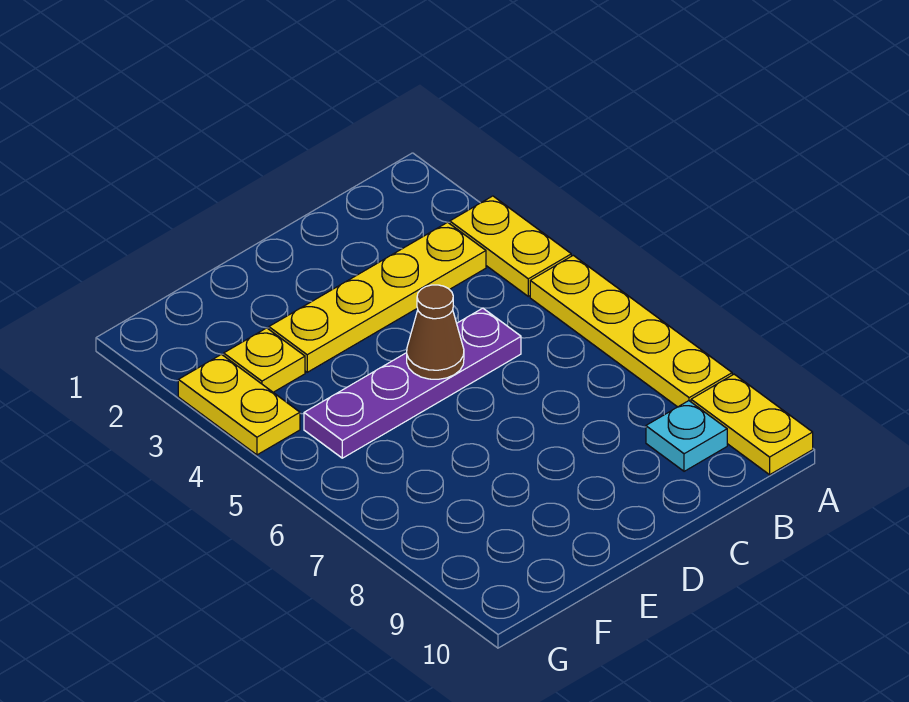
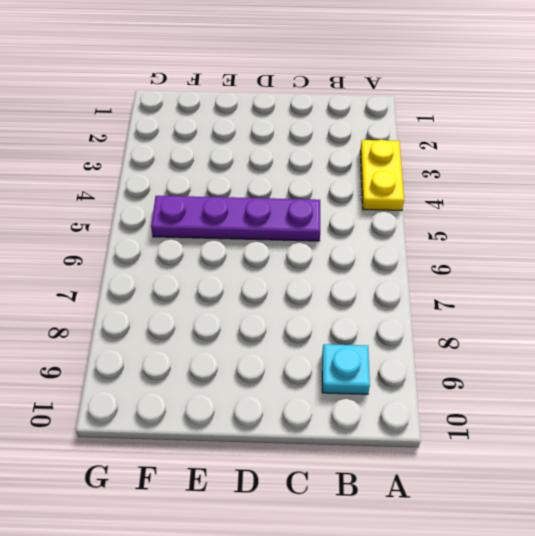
none -> yellow plate A5:A8 level 1
none -> yellow plate A9:A10 level 1

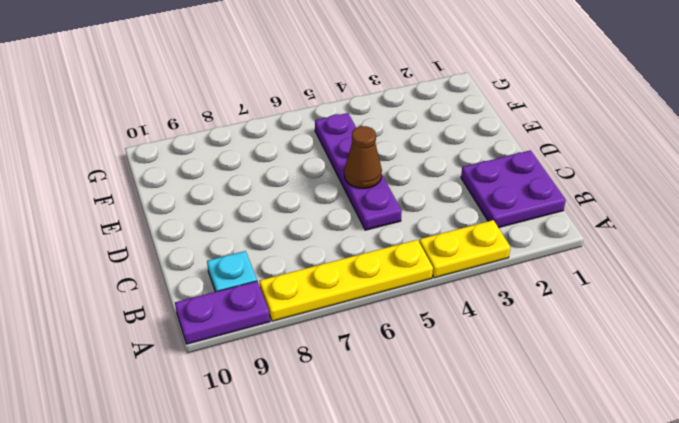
purple plate A9:A10 level 1 -> yellow plate A9:A10 level 1
purple plate B1:C2 level 1 -> none
none -> yellow plate B3:E3 level 1
none -> yellow plate F3 level 1

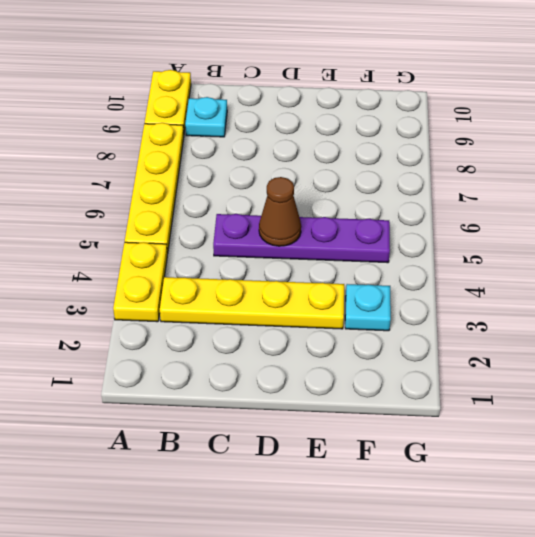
cyan plate F3 level 1 -> yellow plate F3 level 1
none -> yellow plate G3:G4 level 1

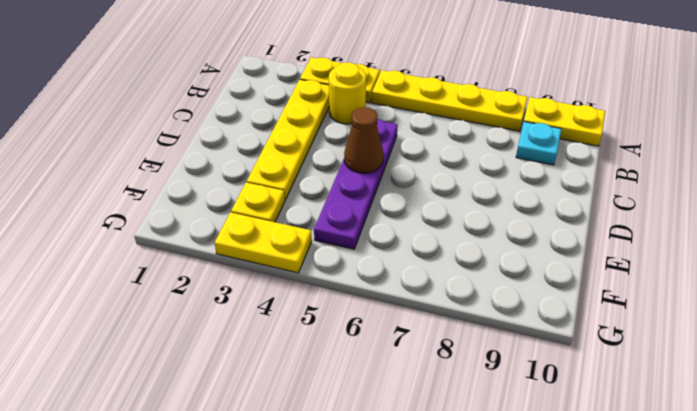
yellow round brick B4 level 1 -> none

